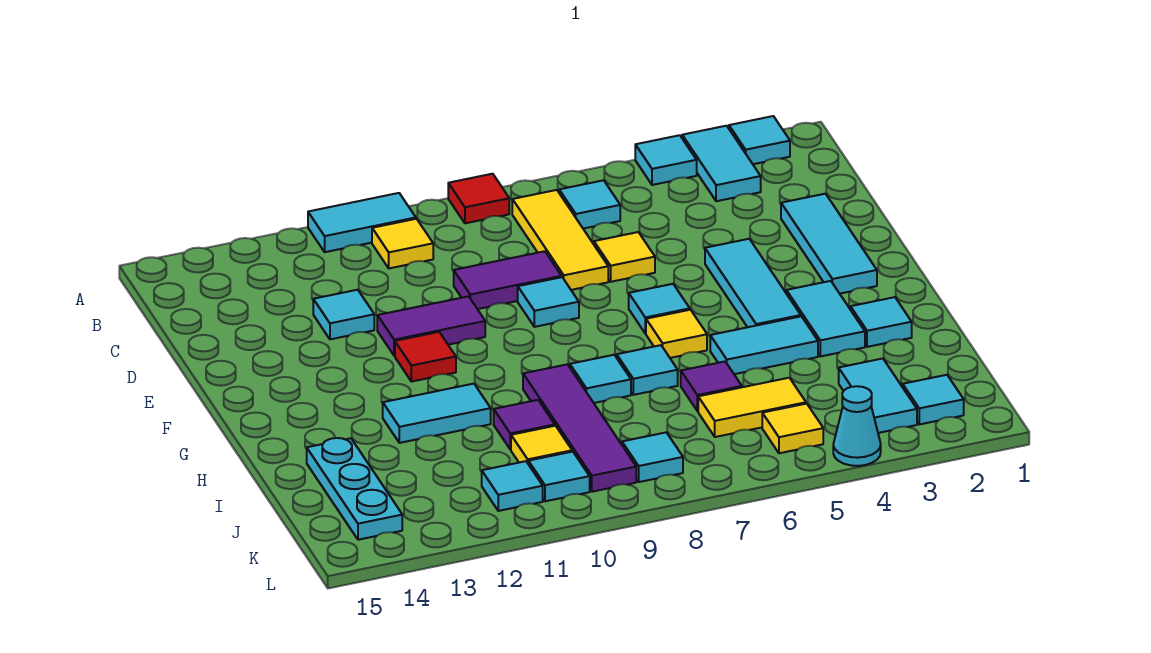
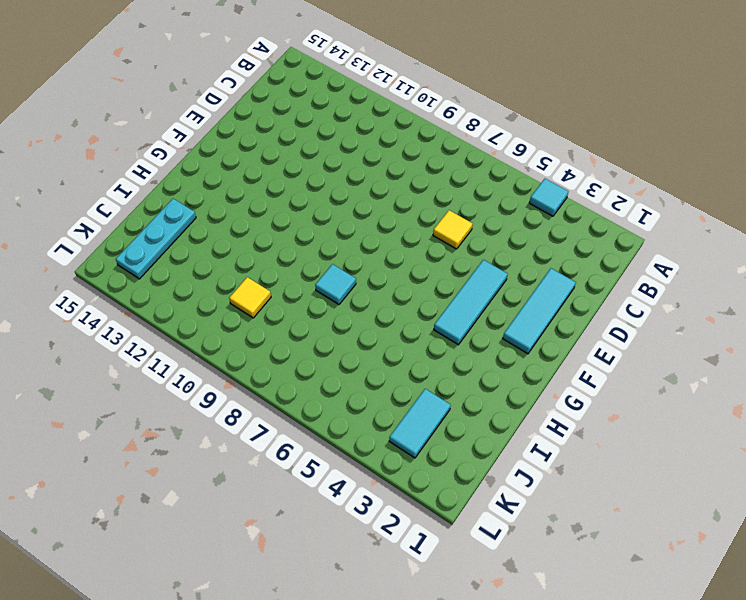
none -> cyan tile A2 level 1
none -> cyan tile A3:B3 level 1
none -> red tile A8 level 1
none -> cyan tile A10:A11 level 1

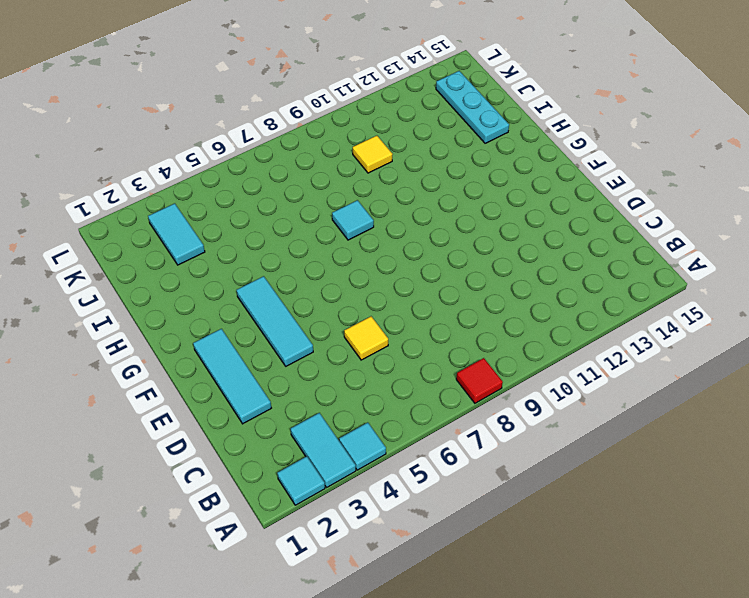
none -> cyan tile A10:A11 level 1
none -> cyan tile B6 level 1
none -> yellow tile B7:D7 level 1
none -> yellow tile B10 level 1

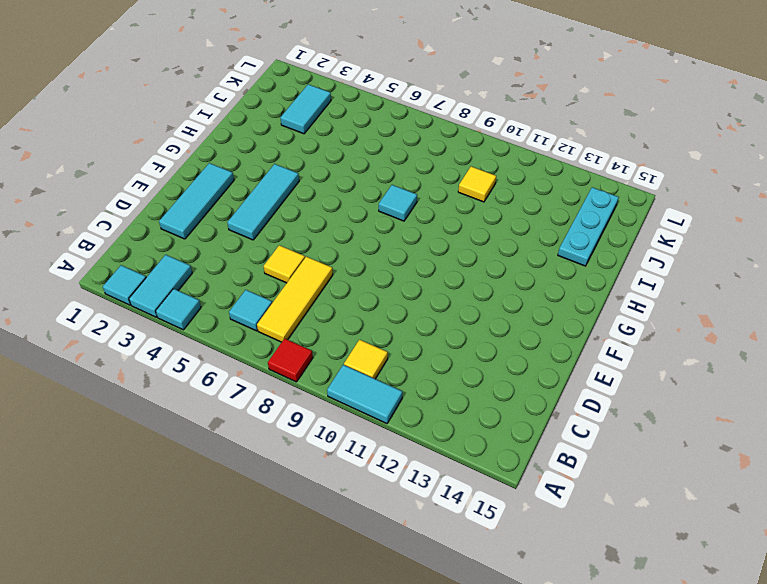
none -> purple tile D8:D9 level 1
none -> cyan tile D12 level 1
none -> cyan tile E8 level 1
none -> purple tile E10:E11 level 1

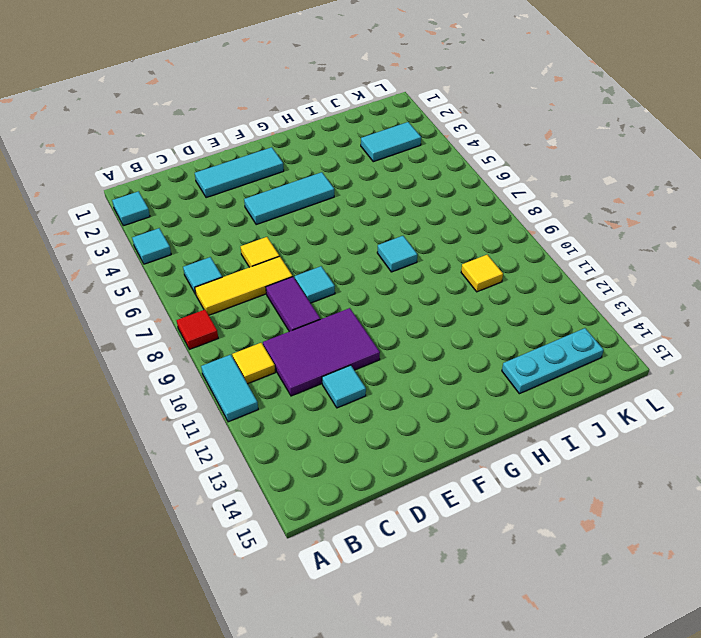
purple tile C10:E11 level 1 -> purple tile E10:E11 level 1
none -> cyan tile A3:B3 level 1
none -> cyan tile F6 level 1
none -> red tile F11 level 1
none -> cyan tile G3:H3 level 1

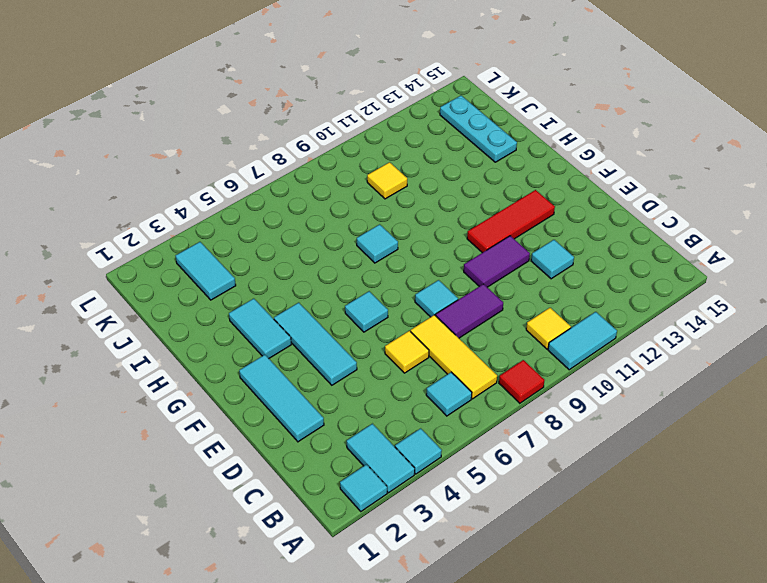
red tile F11:F13 level 1 -> red tile F11 level 1
none -> yellow tile G6 level 1
none -> cyan tile H2 level 1
none -> cyan tile H4:H5 level 1
none -> cyan tile H7 level 1

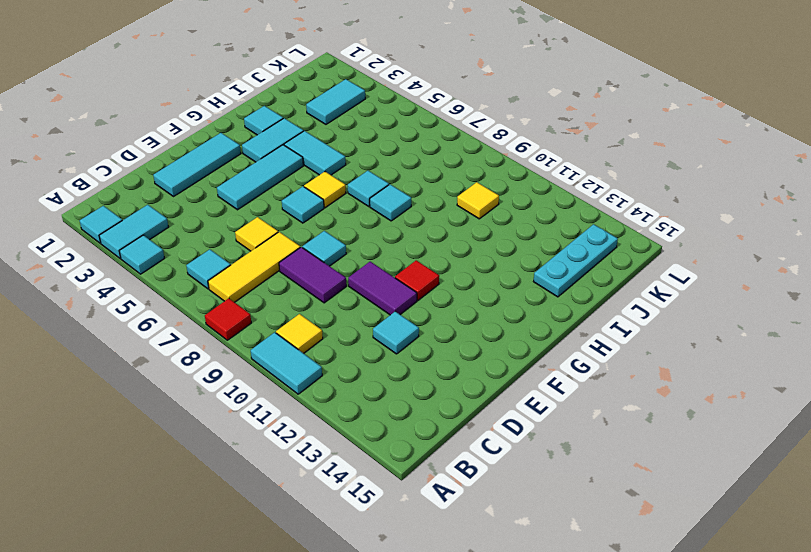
none -> purple tile H9:K9 level 1
none -> cyan tile H11:H12 level 1
none -> purple tile I6 level 1
none -> purple tile I10 level 1

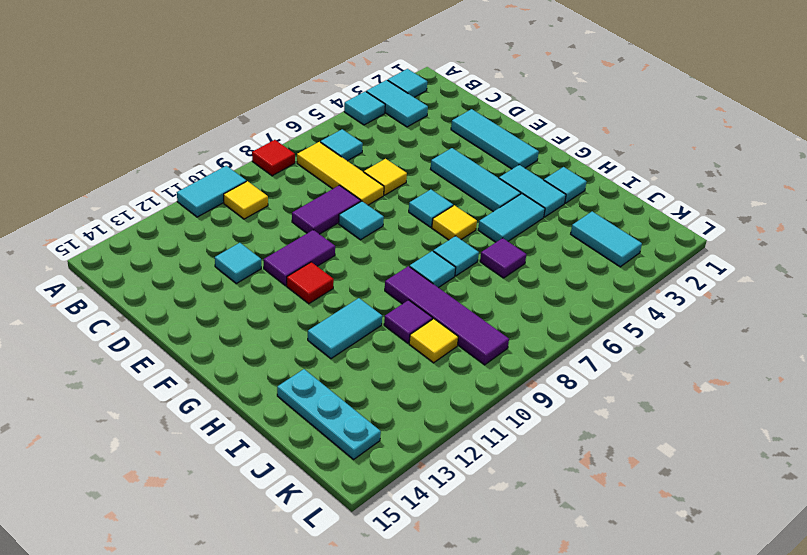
none -> yellow tile J5:J6 level 1
none -> cyan tile K2 level 1
none -> yellow tile K5 level 1
none -> cyan tile K8 level 1

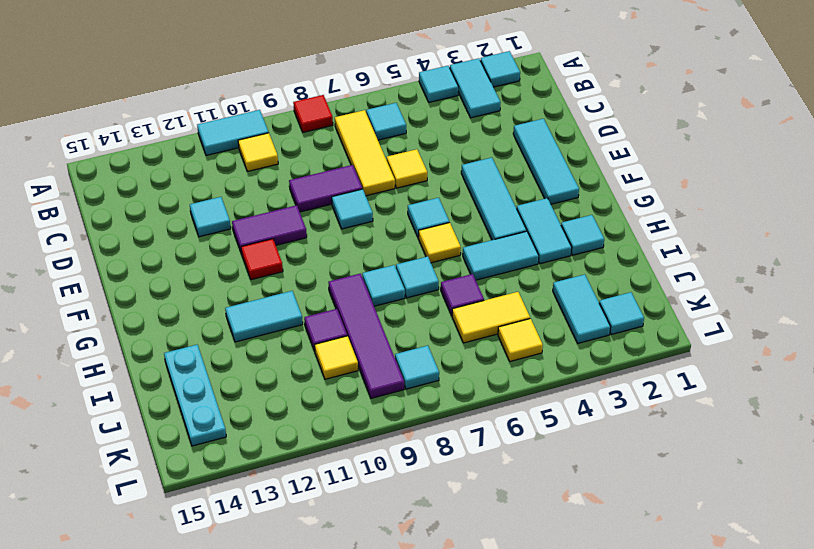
none -> cyan tile K10 level 1
none -> cyan tile K11 level 1
none -> cyan cone L4 level 1

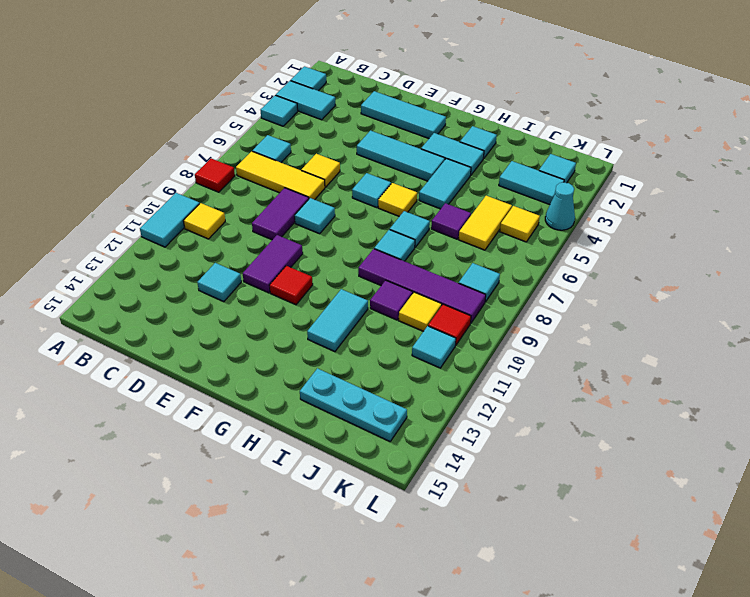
red tile K10 level 1 -> cyan tile K10 level 1

